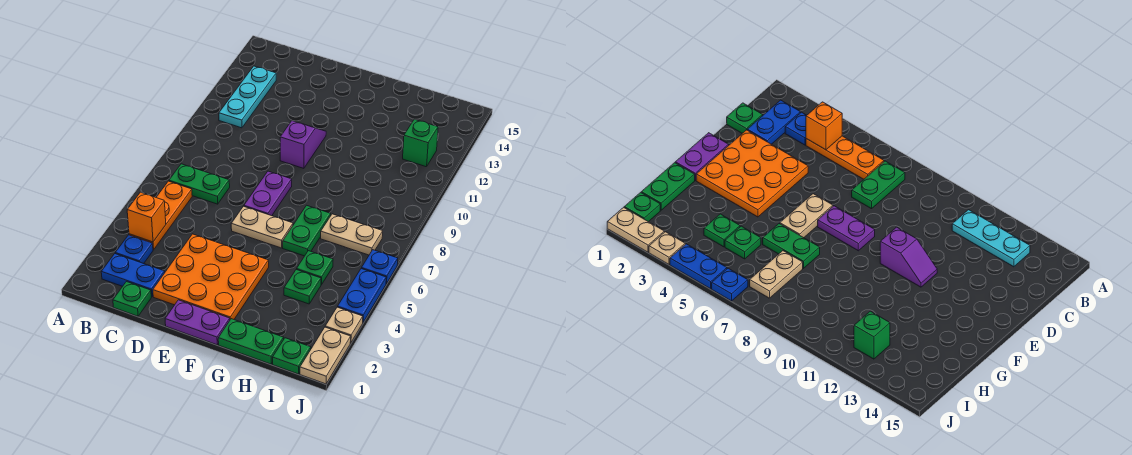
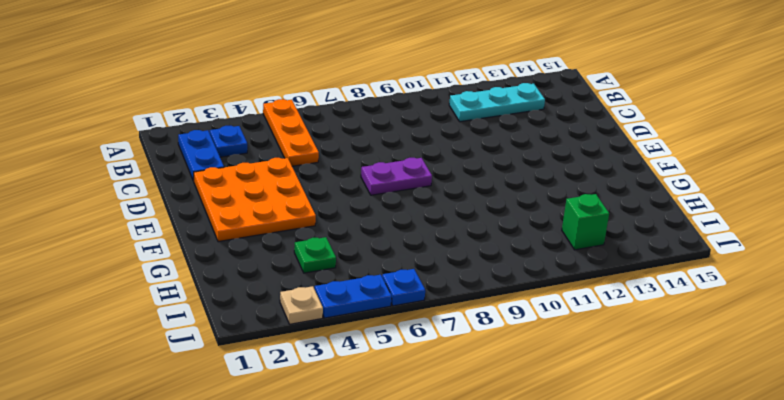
orange plate A5:C5 level 1 -> orange plate B4:B6 level 1
none -> green plate B7:C7 level 1
none -> green plate C1 level 1
none -> purple plate E1:F1 level 1

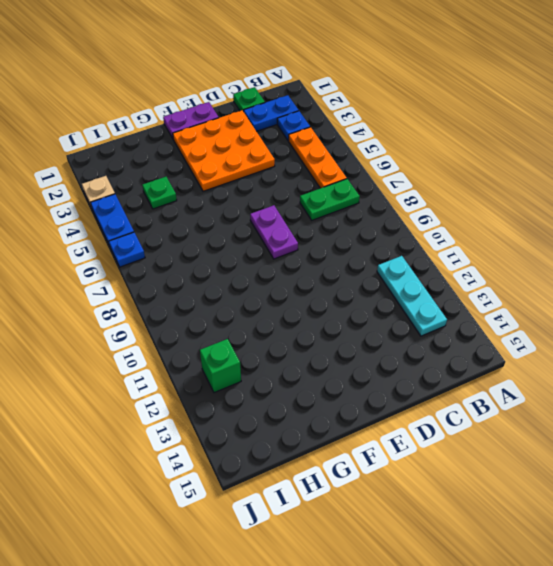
none -> tan plate E6:F6 level 1
none -> purple slope E10:E11 level 1 top 10
none -> green plate G1:H1 level 1

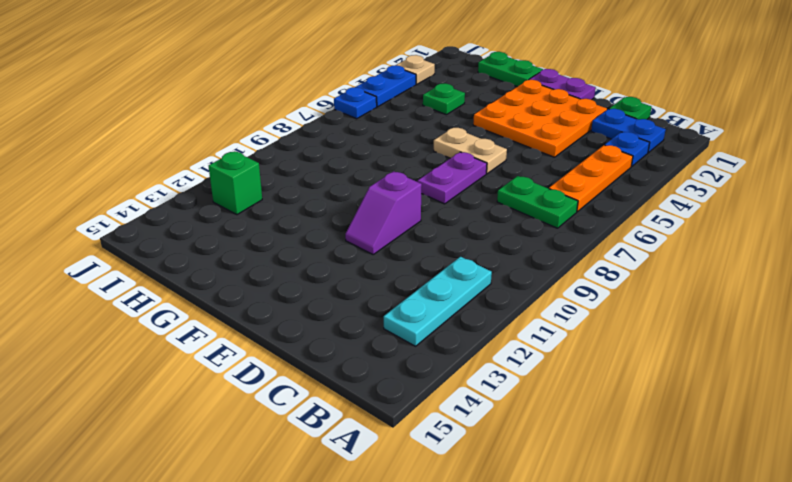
none -> green plate G6:G7 level 1
none -> green plate H5 level 1
none -> tan plate H7:I7 level 1

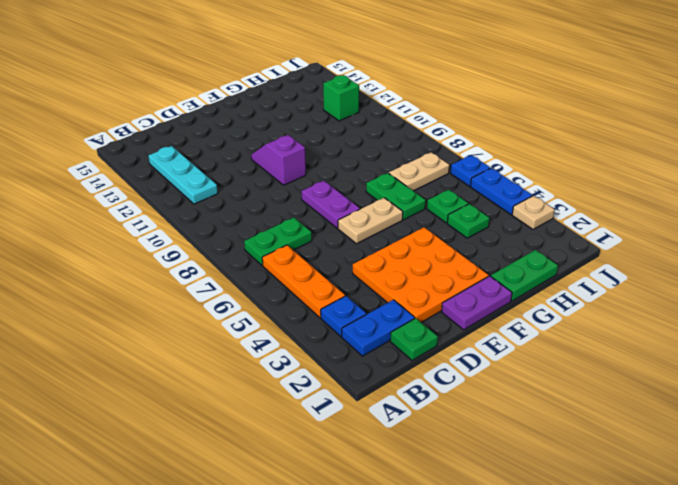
none -> green plate I1 level 1
none -> tan plate J1:J2 level 1
none -> orange brick B4 level 2

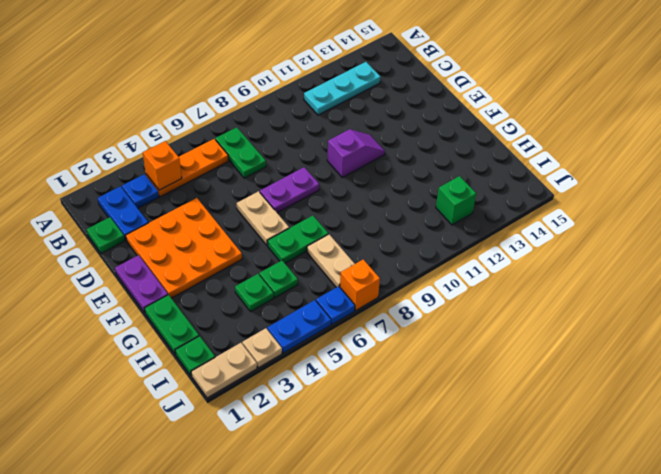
orange brick J7 level 1 -> none

